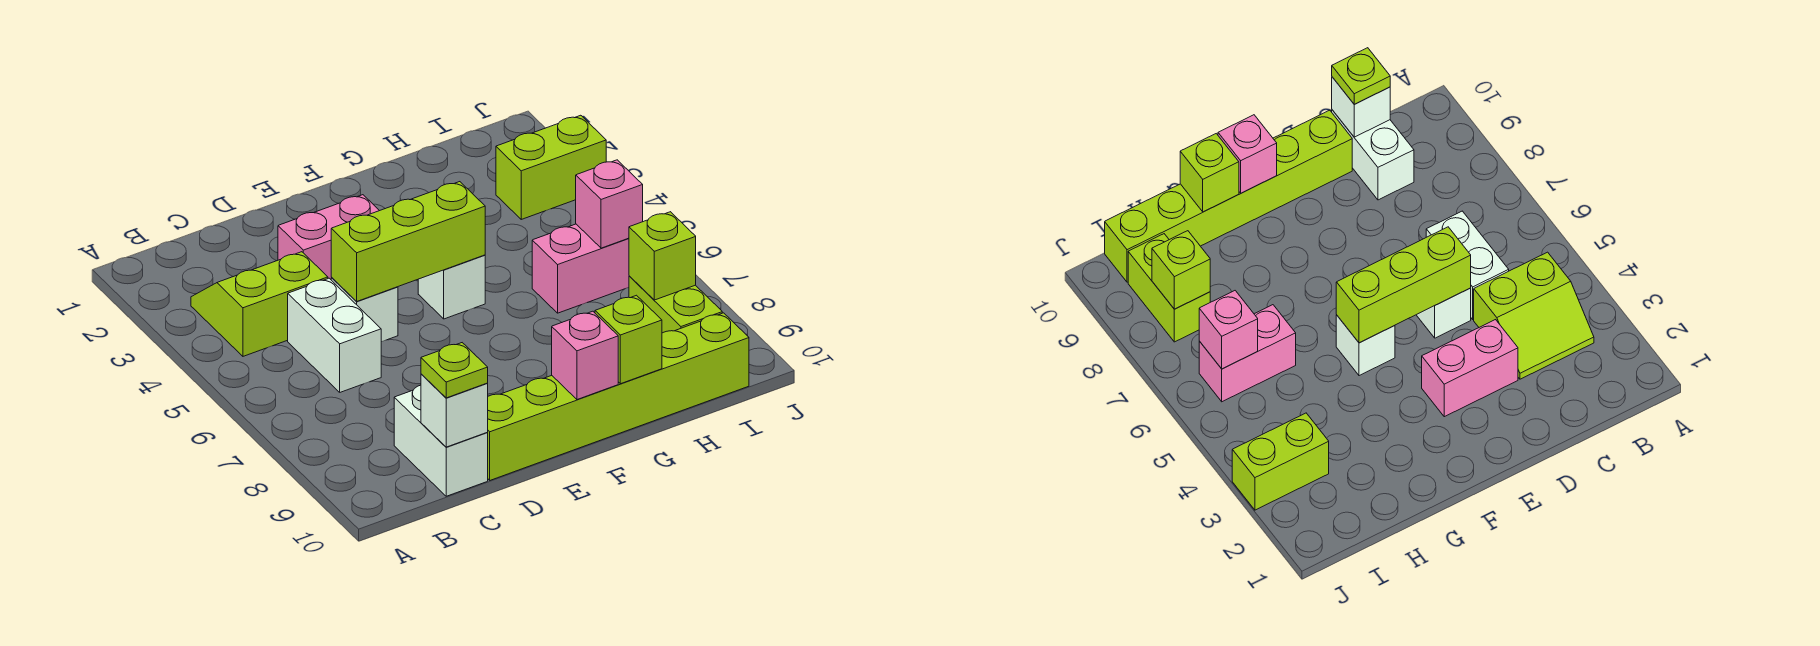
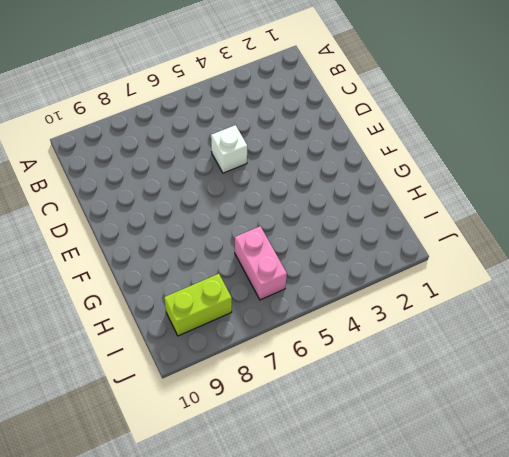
none -> lime slope B3:C4 level 1 top 4
none -> white brick C5:C6 level 1
none -> white brick C9:C10 level 1

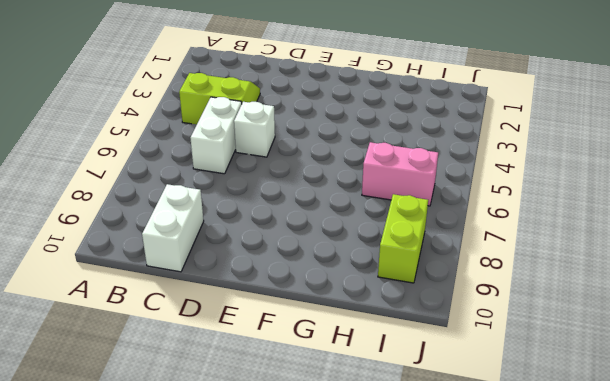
none -> pink brick D3:E3 level 1
none -> lime brick D10:I10 level 1
none -> white brick F5 level 1

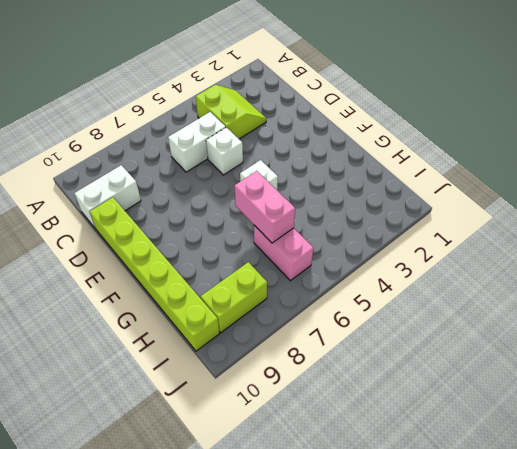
pink brick G6:H6 level 2 -> pink brick D3:E3 level 1
none -> lime brick I3:J3 level 1
none -> white brick C10 level 2
none -> lime brick D5:F5 level 2

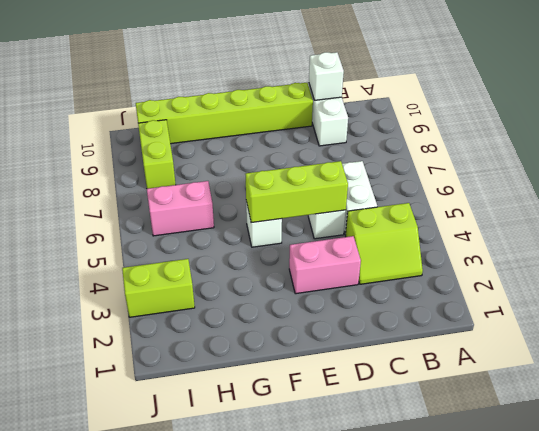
none -> pink brick F10 level 2
none -> lime brick G10 level 2
none -> pink brick I6 level 2

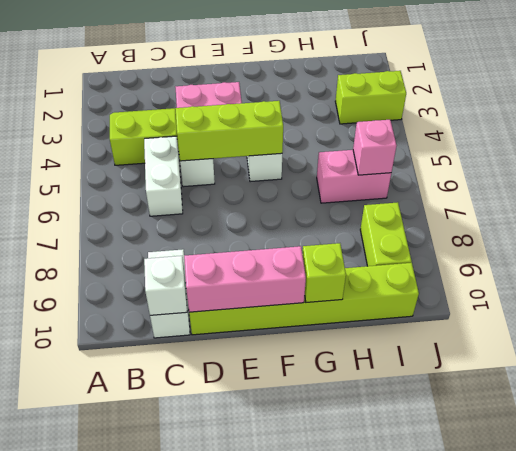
pink brick D10:F10 level 2 -> pink brick F10 level 2
none -> lime brick I8 level 2
none -> lime plate C10 level 3

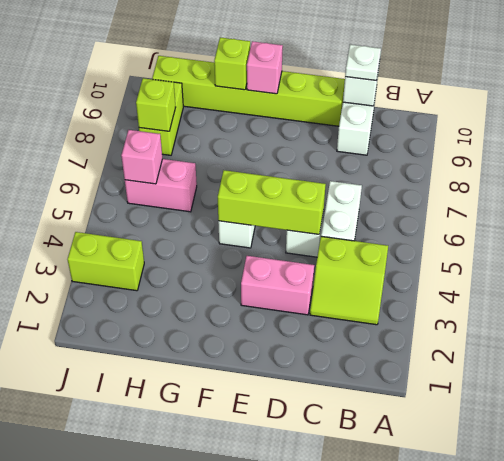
white plate C10 level 3 -> lime plate C10 level 3

